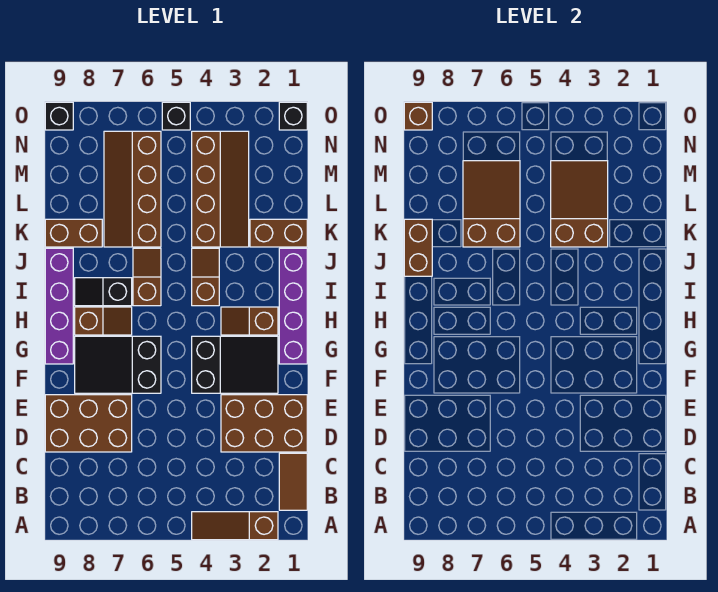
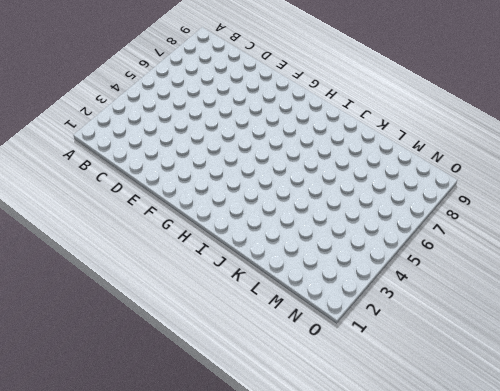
none -> brown slope A2:A4 level 1 top 2
none -> brown tile B1:C1 level 1
none -> brown brick D1:E3 level 1

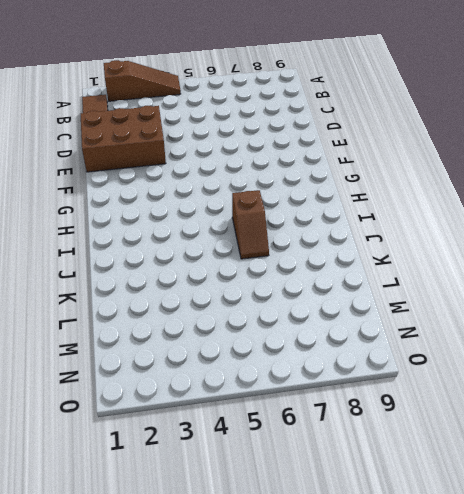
none -> brown brick D7:E9 level 1
none -> black slope F2:G4 level 1 top 4
none -> black slope F6:G8 level 1 top 6

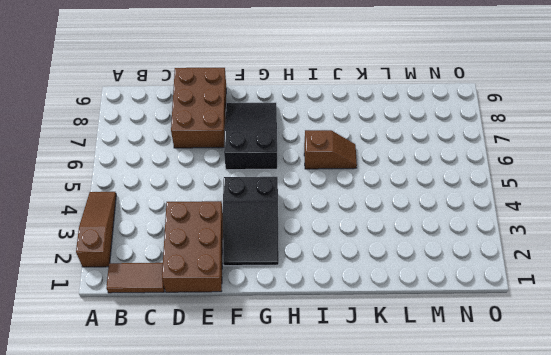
none -> purple brick G1:J1 level 1
none -> purple brick G9:J9 level 1
none -> brown slope H2:H3 level 1 top 2

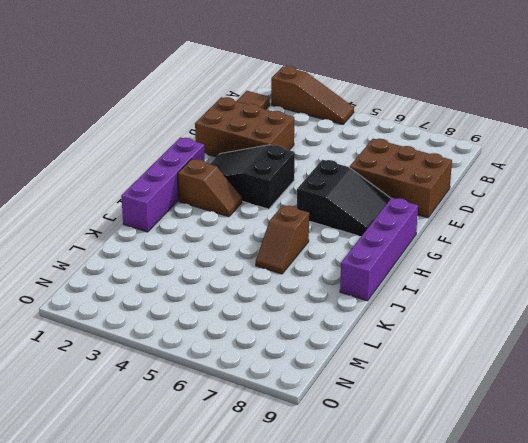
none -> brown slope H7:H8 level 1 top 8
none -> brown slope I4:J4 level 1 top I
none -> black slope I7:I8 level 1 top 7

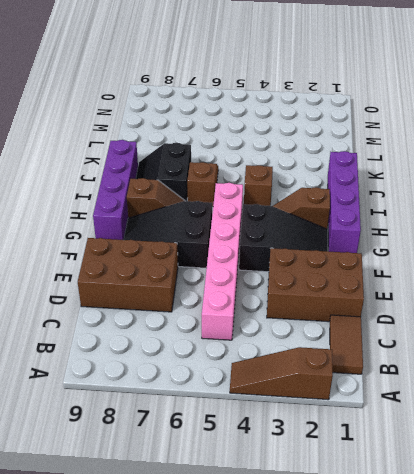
pink brick C5:H5 level 1 -> none
black slope I7:J8 level 1 top 7 -> black slope I7:I8 level 1 top 7
none -> brown brick K1:K2 level 1
none -> brown slope K3:N4 level 1 top 4
none -> brown slope K6:N7 level 1 top 6

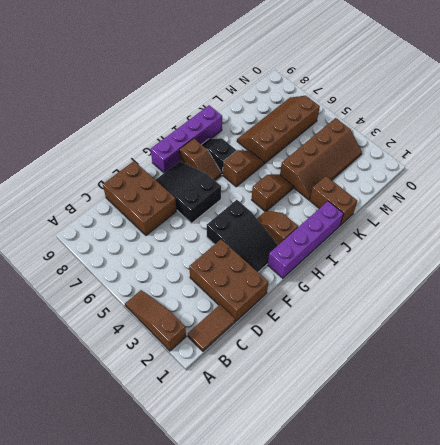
none -> brown brick K8:K9 level 1
none -> black brick O1 level 1
none -> black brick O5 level 1

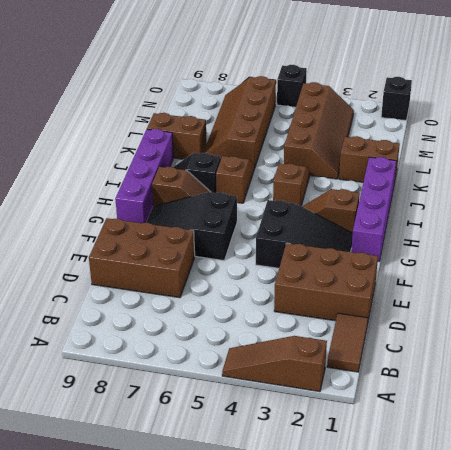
none -> black brick O9 level 1
none -> brown brick J9:K9 level 2
none -> brown slope K3:M4 level 2 top K

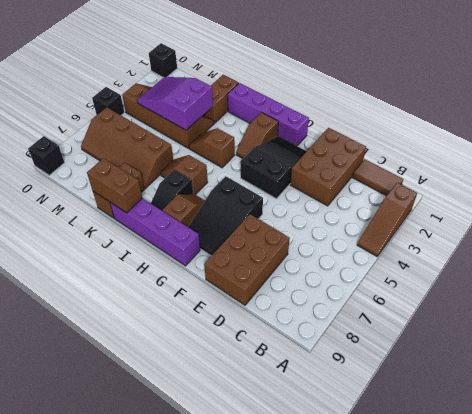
purple slope K3:M4 level 2 top K -> brown slope K3:M4 level 2 top K
none -> brown slope K6:M7 level 2 top K
none -> brown brick O9 level 2

